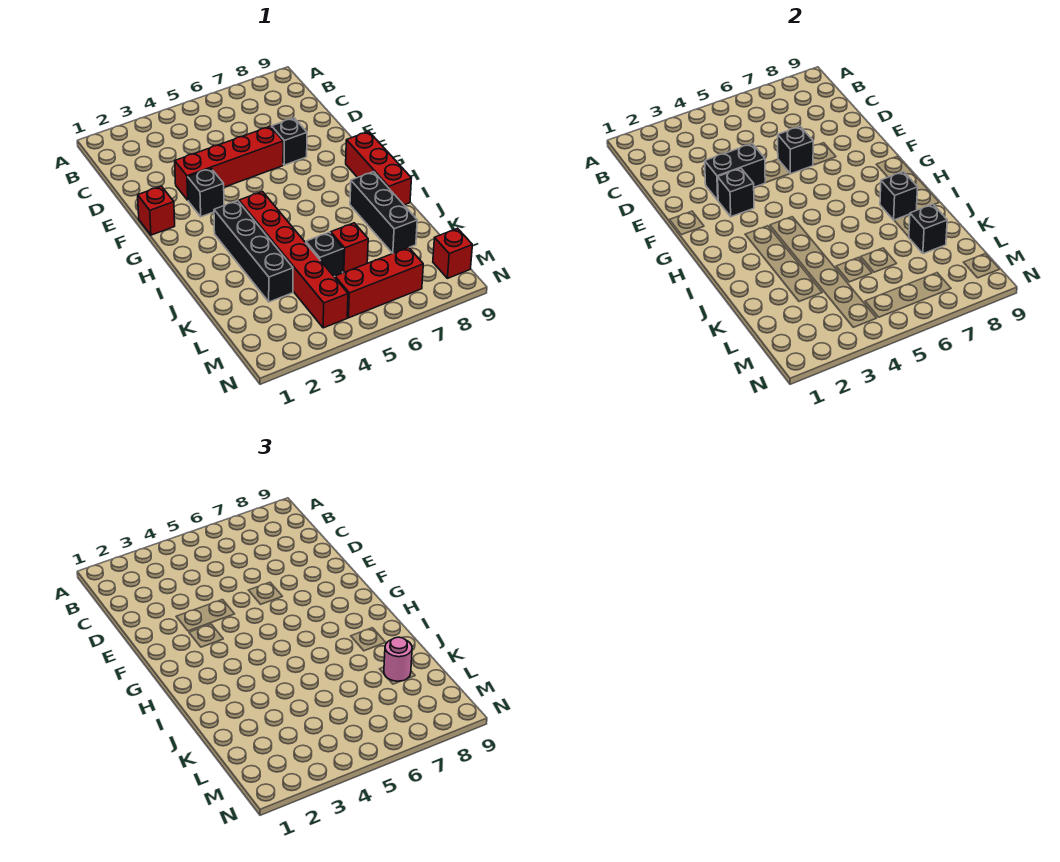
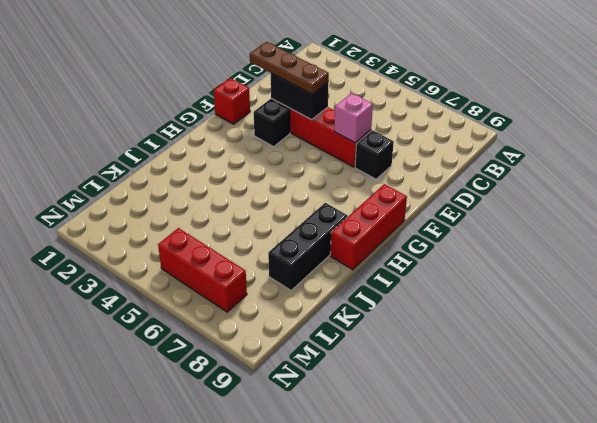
brown plate E2:E4 level 3 -> none
pink brick E6 level 2 -> black brick E6 level 2
none -> black brick H3:K3 level 1
none -> red brick H4:M4 level 1
none -> black brick K5 level 1

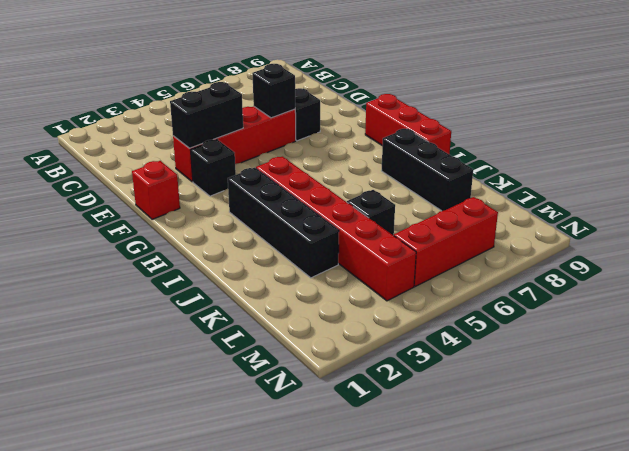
none -> red brick K6 level 1
none -> red brick M9 level 1
none -> black brick F3 level 2

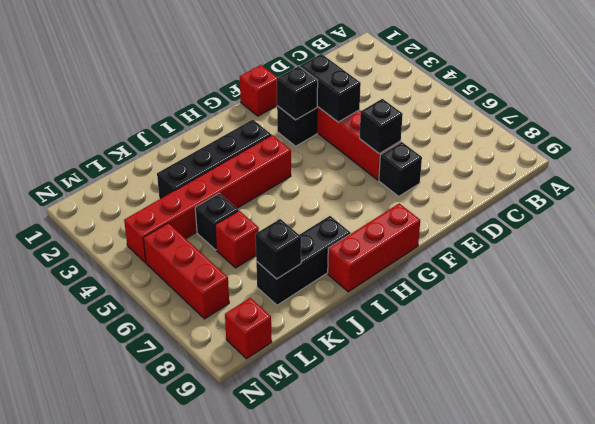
none -> black brick I8 level 2
none -> pink round brick K8 level 3

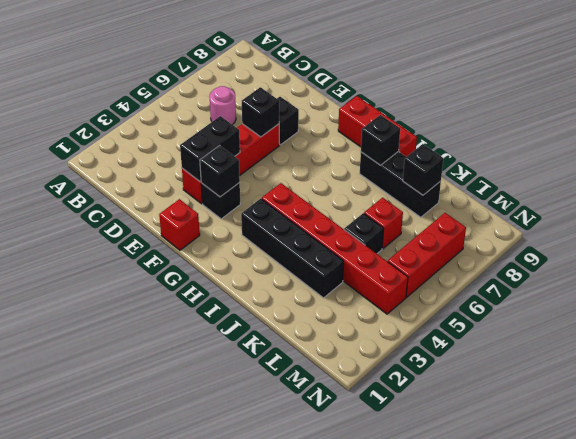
pink round brick C6 level 1 -> pink round brick K8 level 3
none -> red brick M9 level 1

